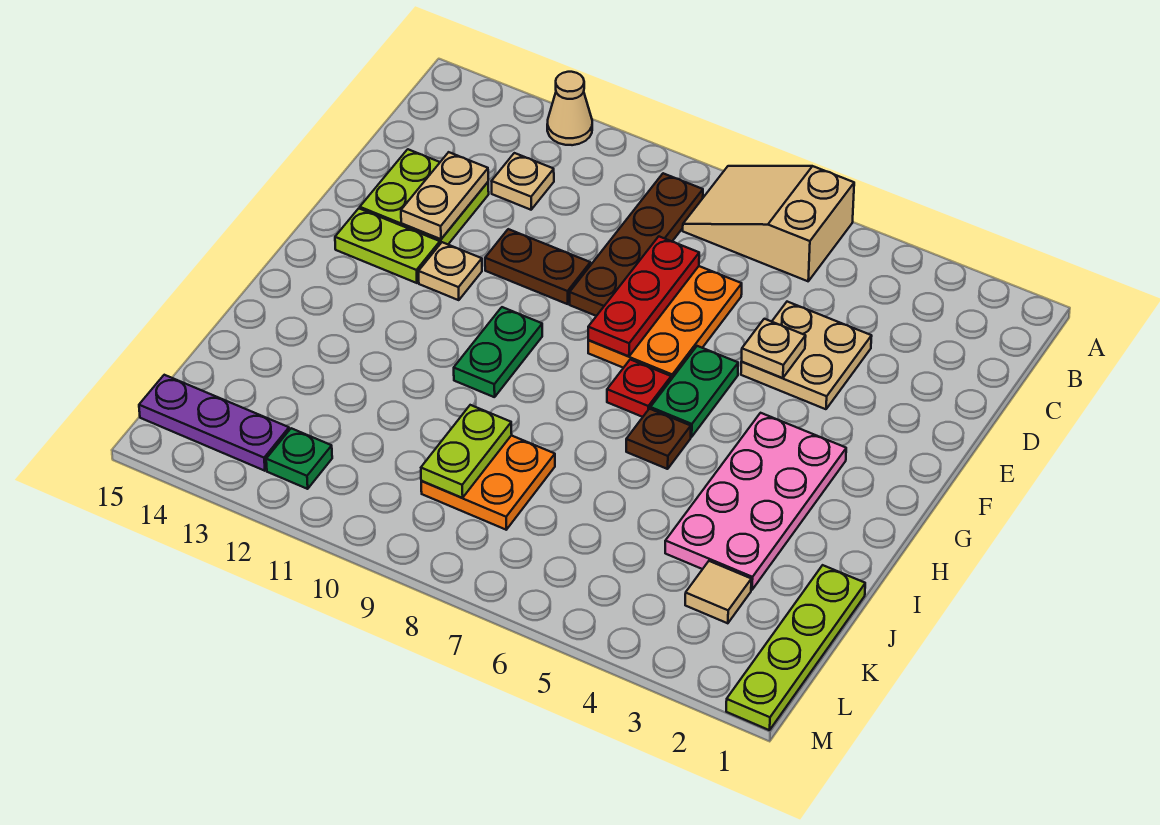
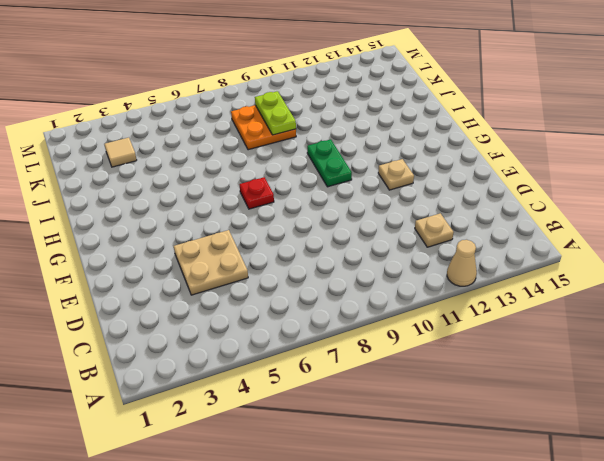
none -> tan slope A6:B8 level 1 top 6
none -> brown plate B9:E9 level 1
none -> orange plate D7:F8 level 1

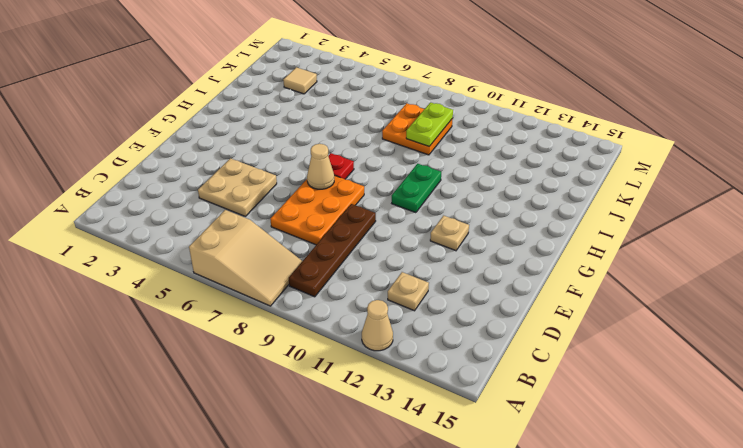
tan cone F7 level 2 -> none
none -> lime plate D13:E14 level 1
none -> brown plate E10:E11 level 1
none -> green plate F6:G6 level 1

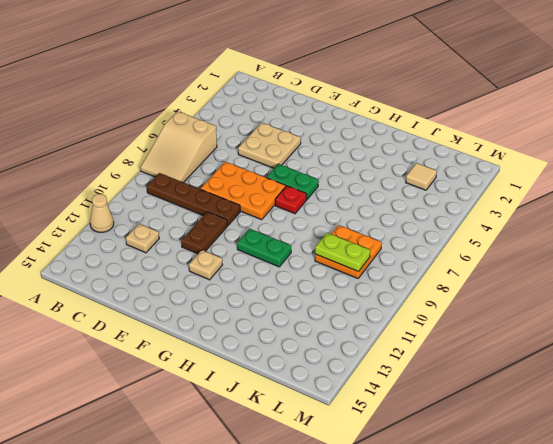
none -> lime plate D13:E14 level 1
none -> lime plate F13:F14 level 1
none -> pink plate G3:J4 level 1

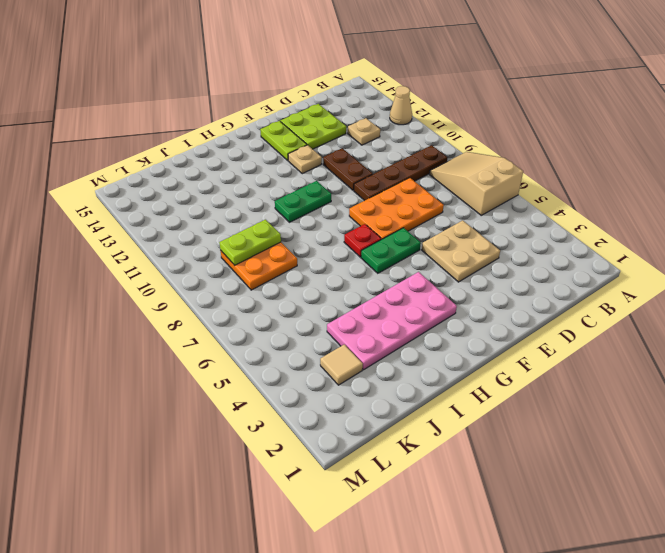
none -> brown plate H6 level 1
none -> lime plate J1:M1 level 1
none -> green plate L12 level 1

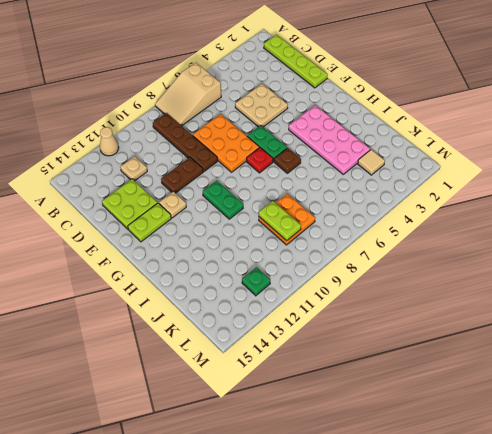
lime plate B1:E1 level 1 -> lime plate J1:M1 level 1
none -> purple plate L13:L15 level 1
none -> red plate D8:F8 level 2
none -> tan plate D13:E13 level 2

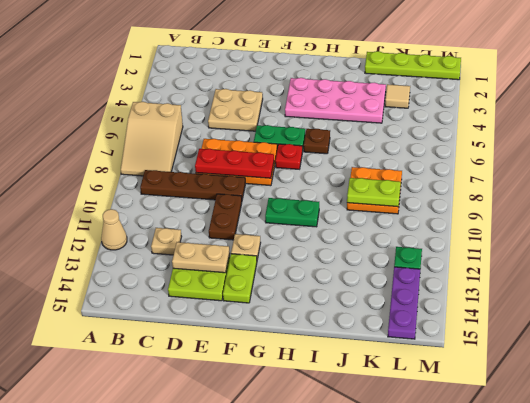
none -> tan plate E5 level 2

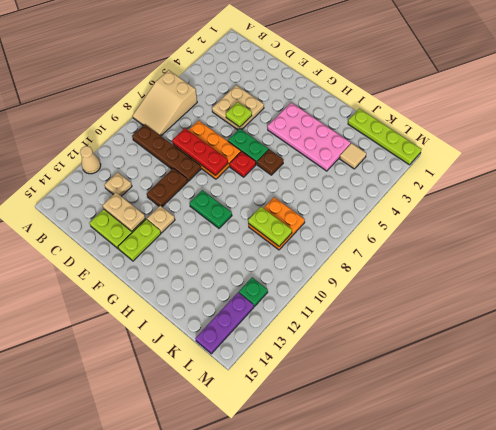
lime plate E5 level 2 -> tan plate E5 level 2

